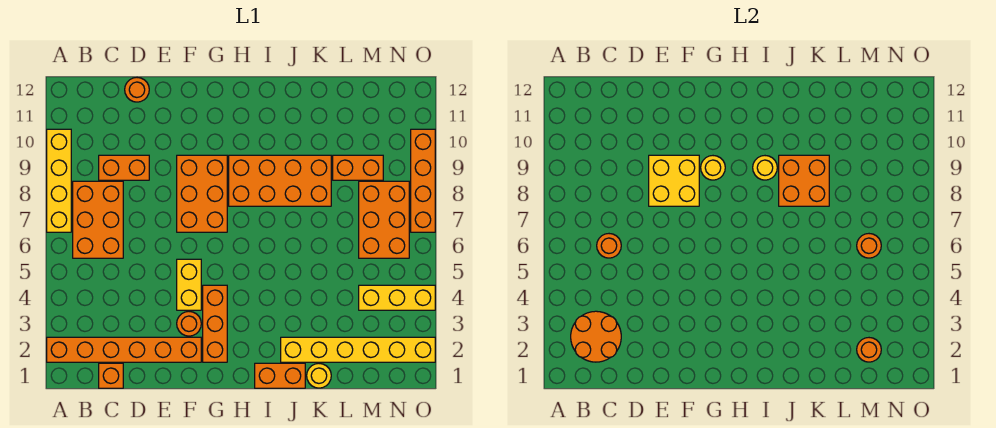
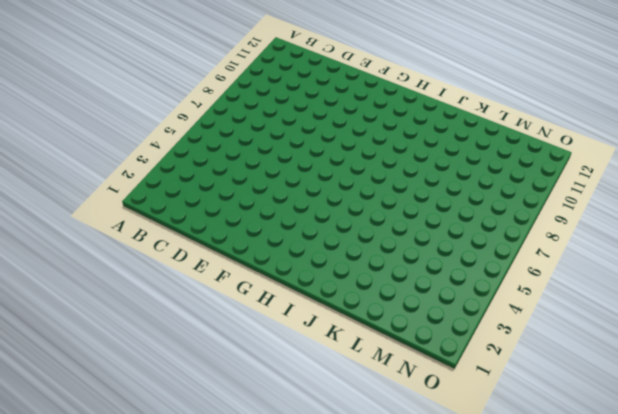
none -> orange brick A2:F2 level 1
none -> yellow brick A7:A10 level 1
none -> orange brick B6:C8 level 1

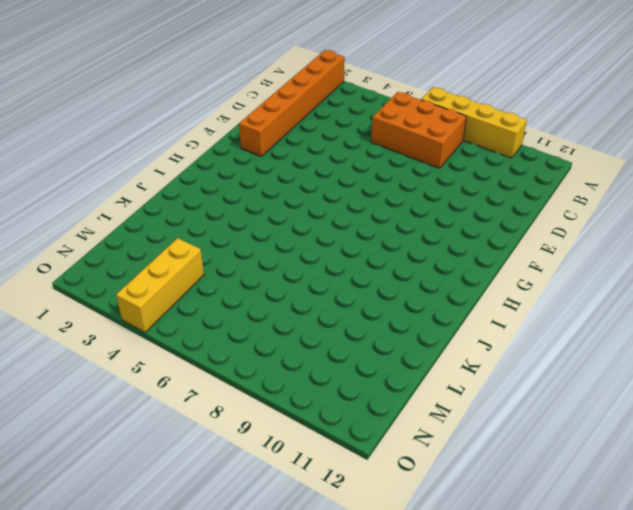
none -> orange brick C1 level 1
none -> orange brick C9:D9 level 1
none -> orange round brick D12 level 1

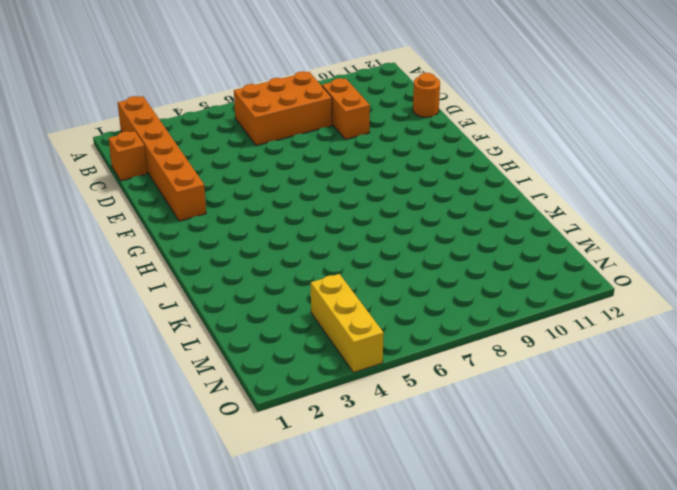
none -> yellow brick A7:A10 level 1
none -> orange round brick F3 level 1
none -> yellow brick F4:F5 level 1

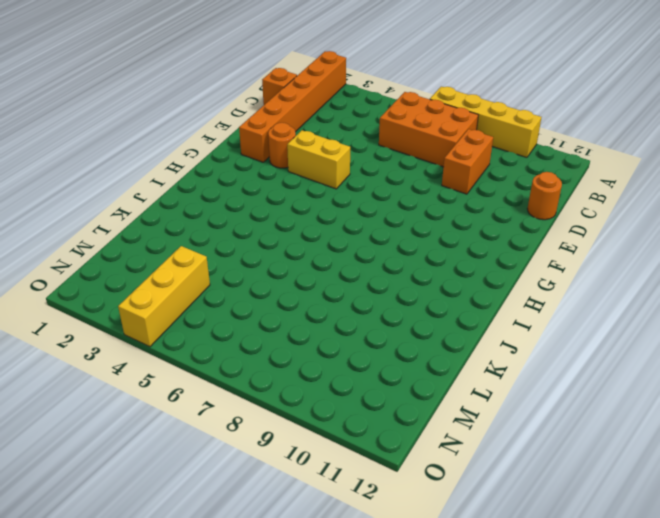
none -> orange brick F7:G9 level 1
none -> orange brick G2:G4 level 1
none -> orange brick H8:K9 level 1

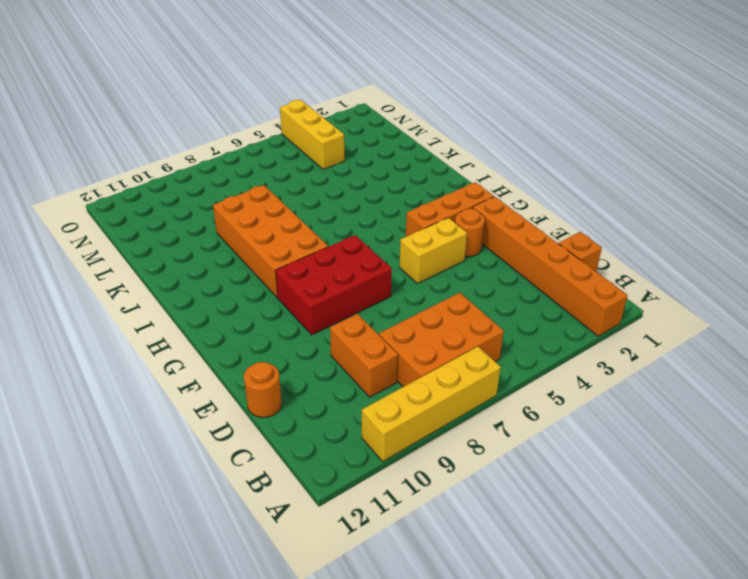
red brick F7:G9 level 1 -> orange brick F7:G9 level 1
none -> orange brick I1:J1 level 1
none -> yellow brick J2:O2 level 1
none -> yellow round brick K1 level 1

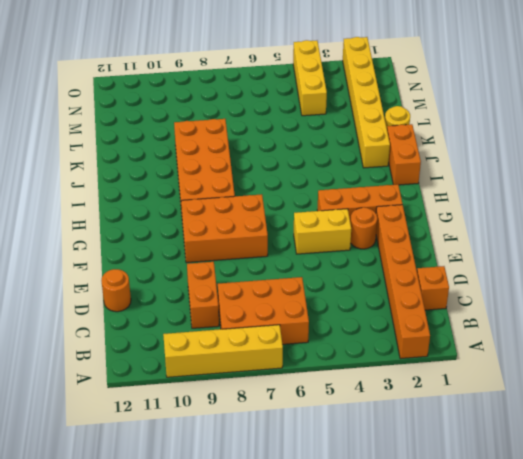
none -> orange brick L9:M9 level 1
none -> orange brick M6:N8 level 1
none -> orange brick O7:O10 level 1

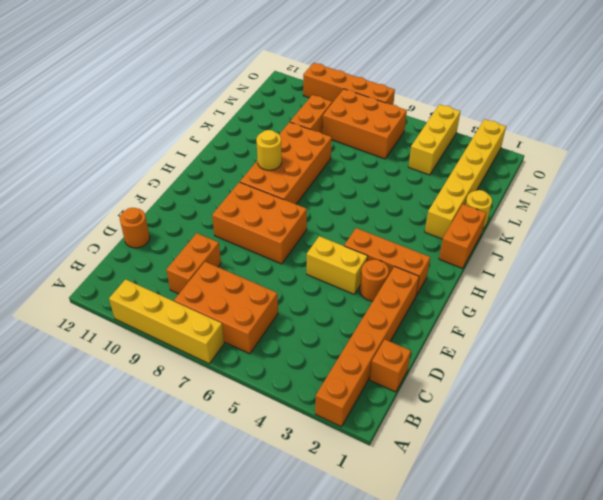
none -> orange round brick B2:C3 level 2
none -> orange round brick C6 level 2
none -> yellow brick E8:F9 level 2

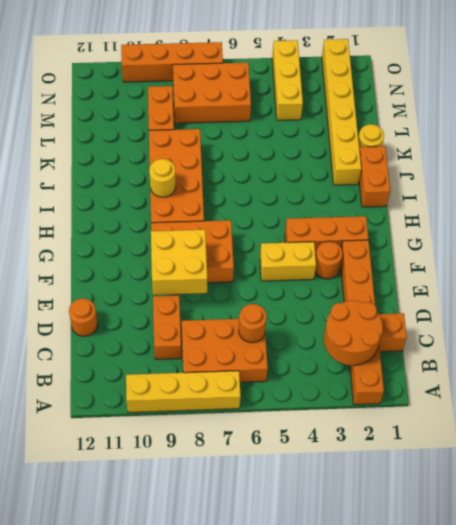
none -> yellow round brick G9 level 2
none -> orange brick J8:K9 level 2
none -> orange round brick M2 level 2

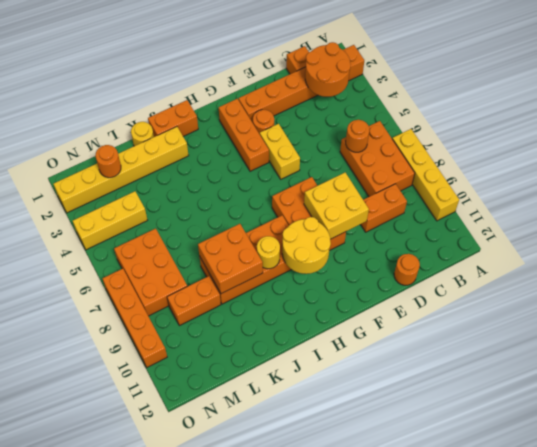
yellow round brick G9:H10 level 2 -> yellow round brick G9 level 2
none -> orange round brick M6 level 2

